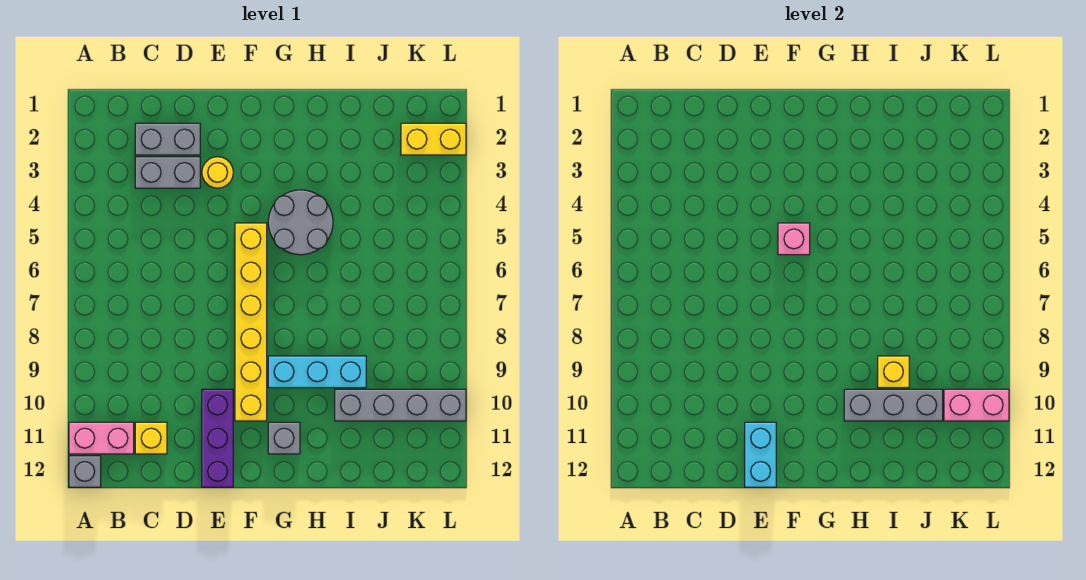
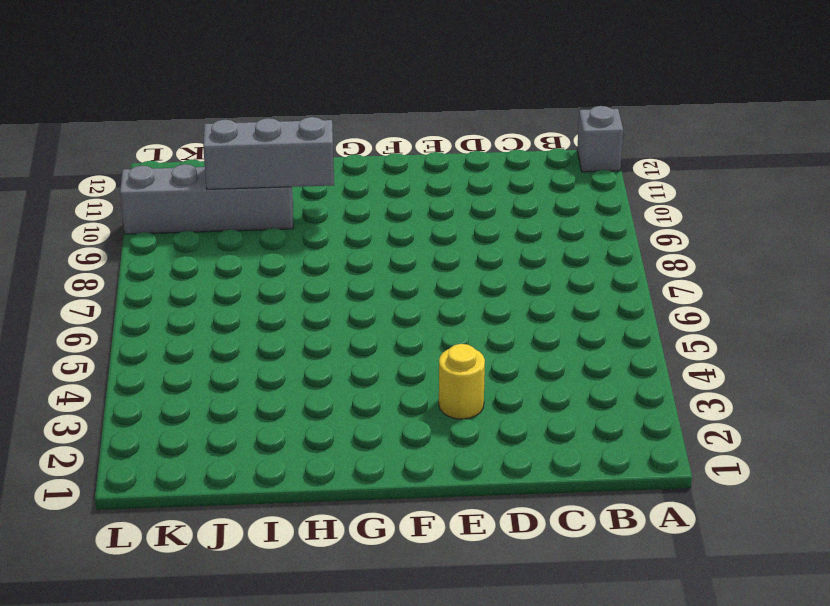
none -> pink brick A11:B11 level 1
none -> grey brick C2:D2 level 1
none -> grey brick C3:D3 level 1

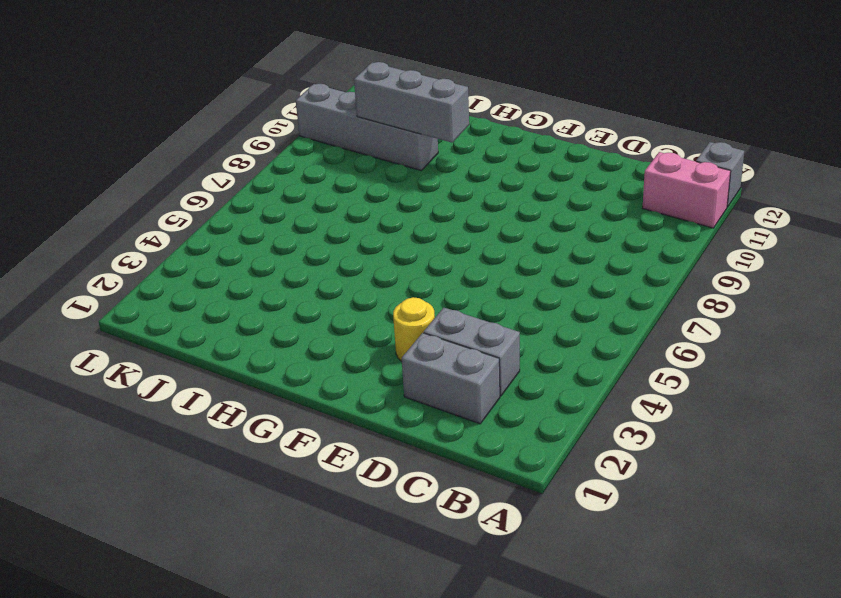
none -> yellow brick C11 level 1
none -> purple brick E10:E12 level 1
none -> yellow brick F5:F10 level 1

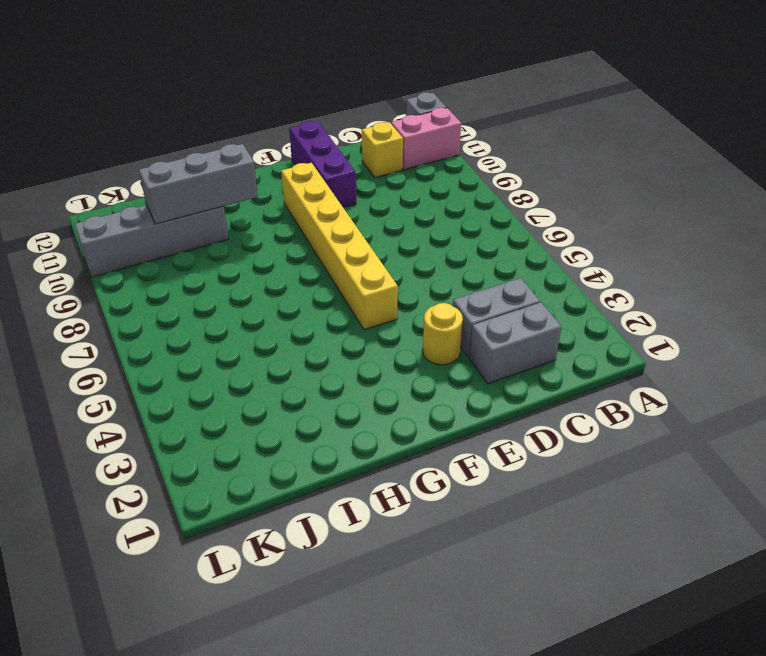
none -> grey round brick G4:H5 level 1
none -> cyan brick G9:I9 level 1
none -> grey brick G11 level 1

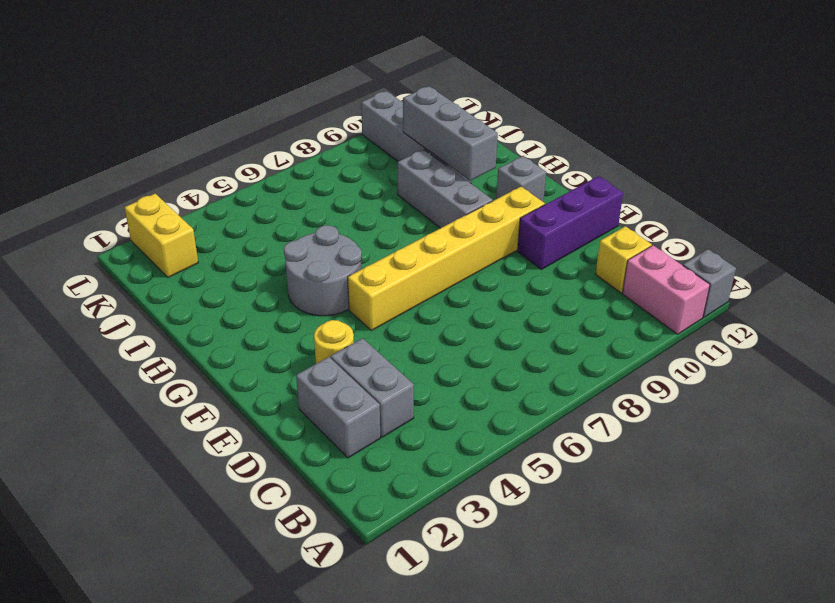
grey brick G9:I9 level 1 -> cyan brick G9:I9 level 1
none -> cyan brick E11:E12 level 2
none -> pink brick F5 level 2
none -> yellow brick I9 level 2

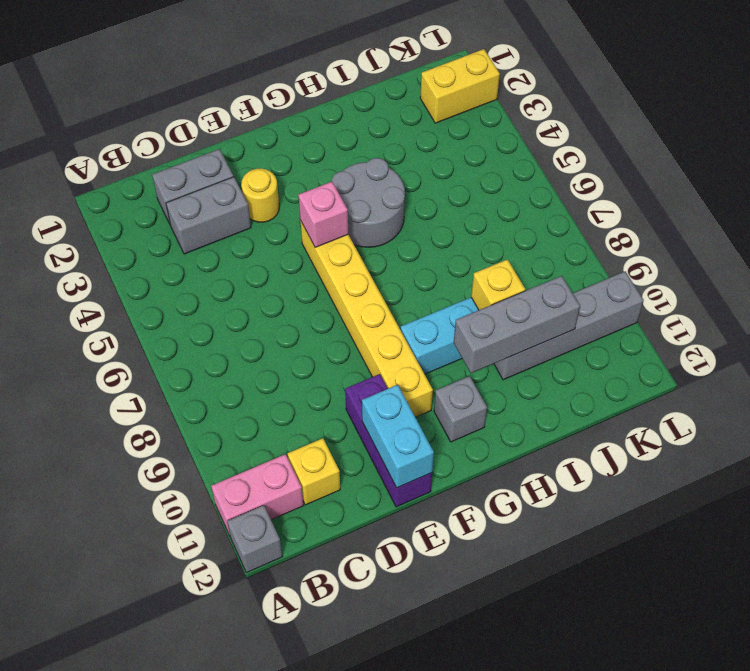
none -> pink brick K10:L10 level 2

